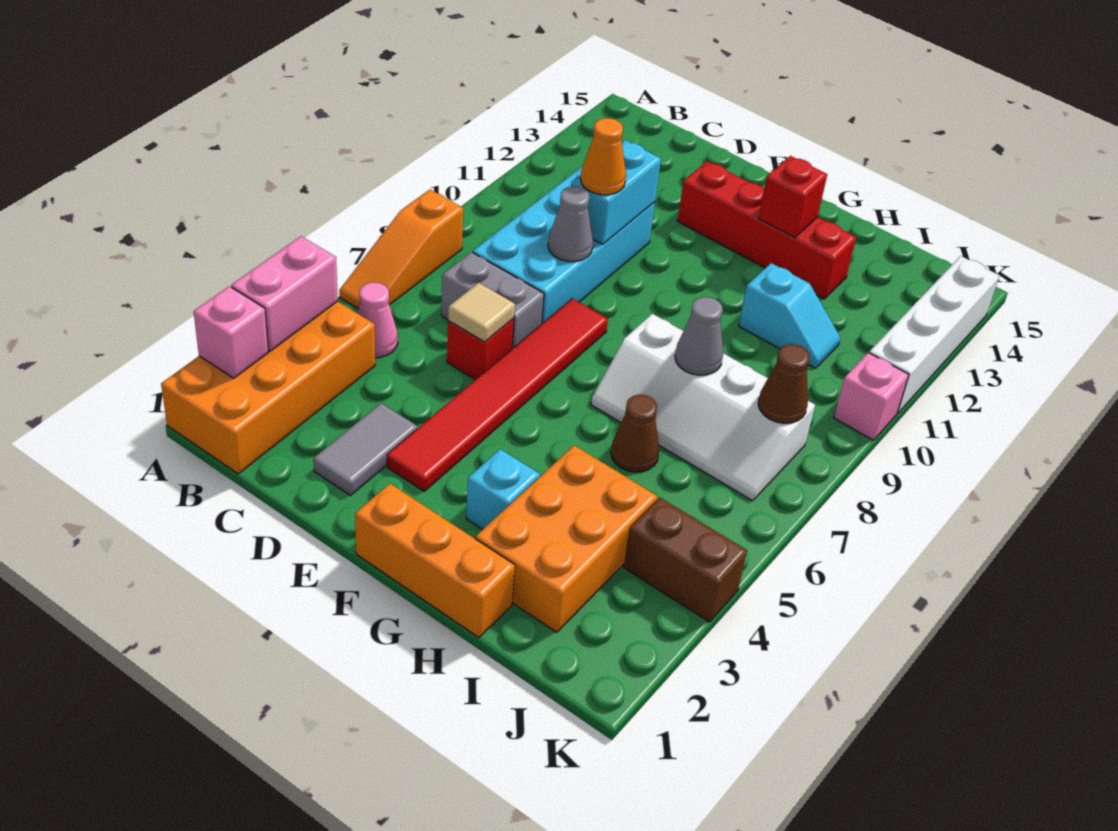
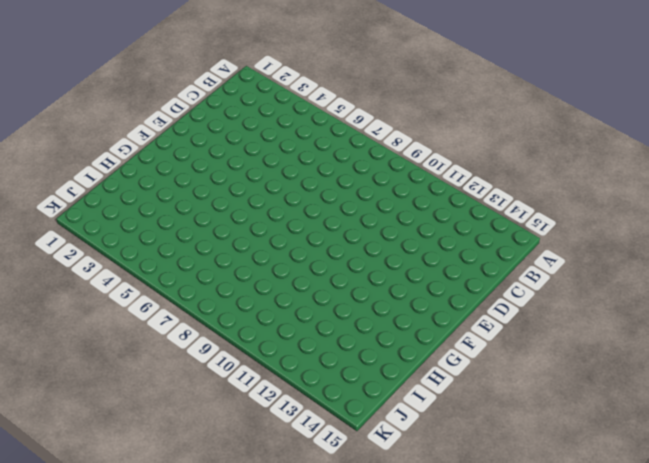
none -> orange brick A1:B4 level 1
none -> orange slope A6:A8 level 1 top 8
none -> pink cone B5 level 1

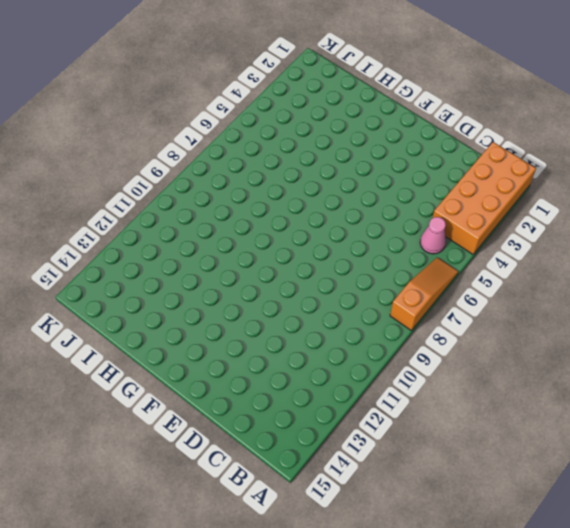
none -> grey brick C7:D7 level 1
none -> cyan brick C8:D11 level 1
none -> grey tile D2:D3 level 1

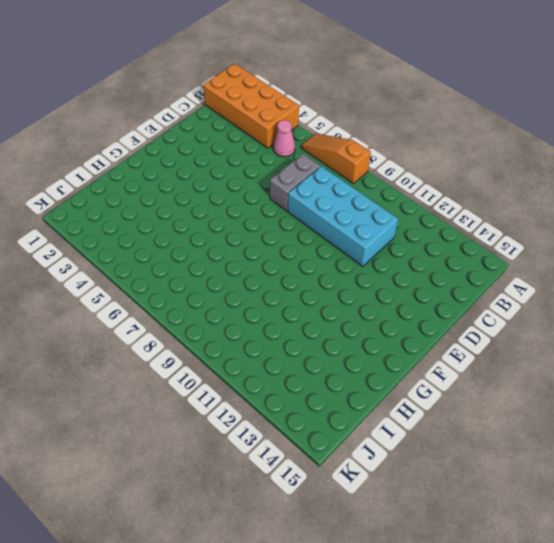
none -> grey tile D2:D3 level 1
none -> red brick D6 level 1
none -> red tile E3:E8 level 1

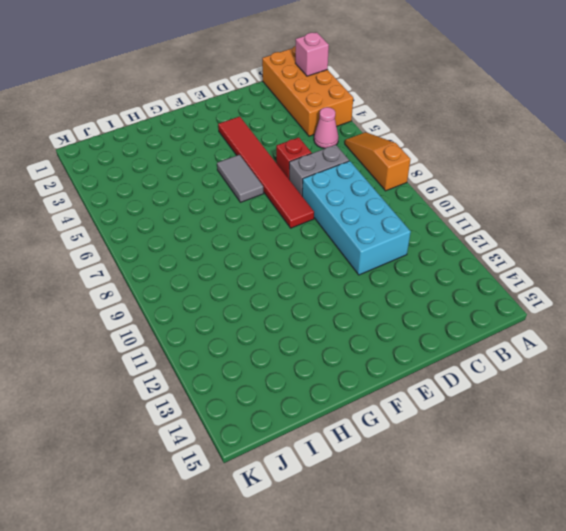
grey tile F5:F6 level 1 -> grey tile D2:D3 level 1
none -> red brick E13:H13 level 1
none -> orange brick F1:H1 level 1
none -> cyan brick G3 level 1

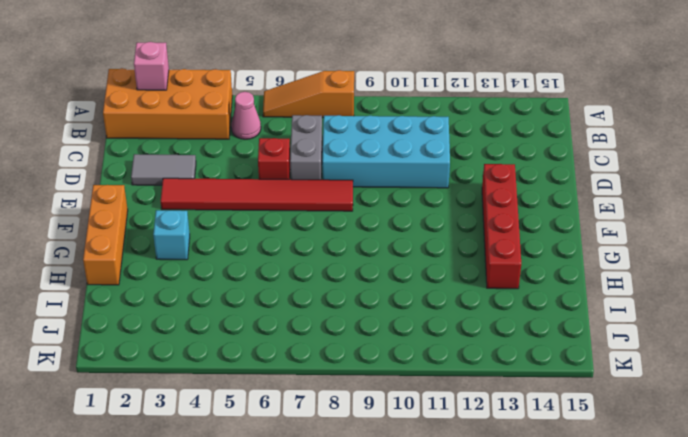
none -> white slope G7:J8 level 1 top 8
none -> orange brick H2:I4 level 1
none -> brown cone H6 level 1

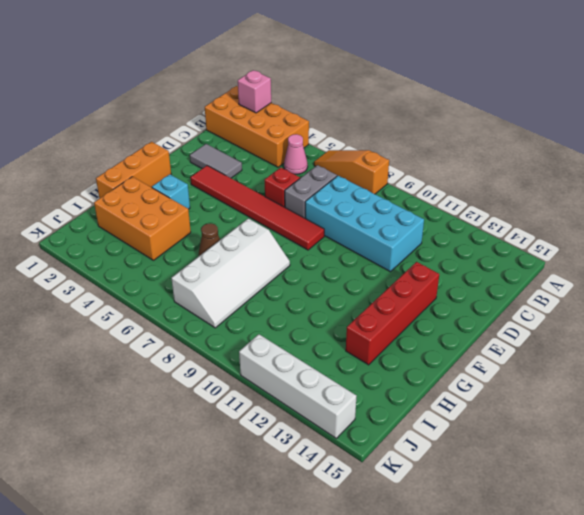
white slope G7:J8 level 1 top 7 -> white slope G7:J8 level 1 top 8
none -> cyan slope H11:I11 level 1 top H
none -> brown brick J4:K4 level 1
none -> pink brick K10 level 1

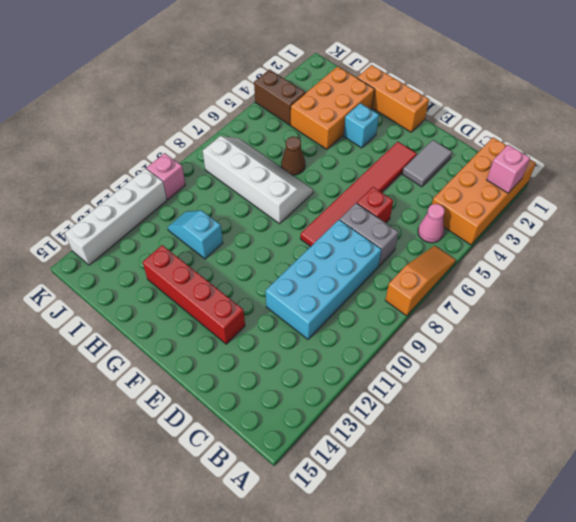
none -> pink brick A3:A4 level 2
none -> tan tile D6 level 2
none -> grey cone D9 level 2

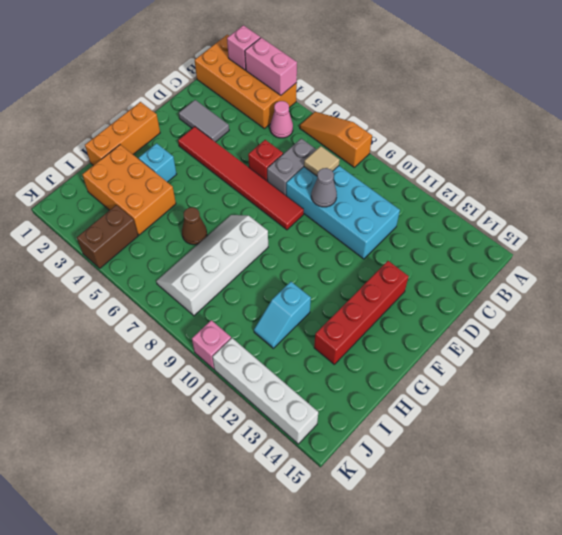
tan tile C8 level 2 -> tan tile D6 level 2
none -> cyan brick D10:D11 level 2
none -> red brick G13 level 2
none -> grey cone H8 level 2

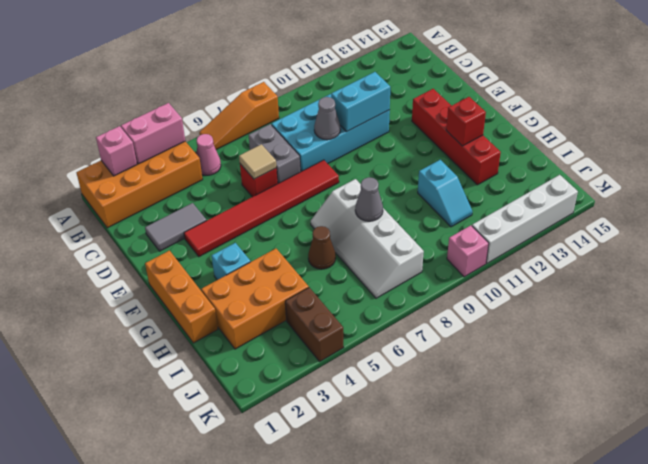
none -> brown cone J8 level 2
none -> orange cone D10 level 3

